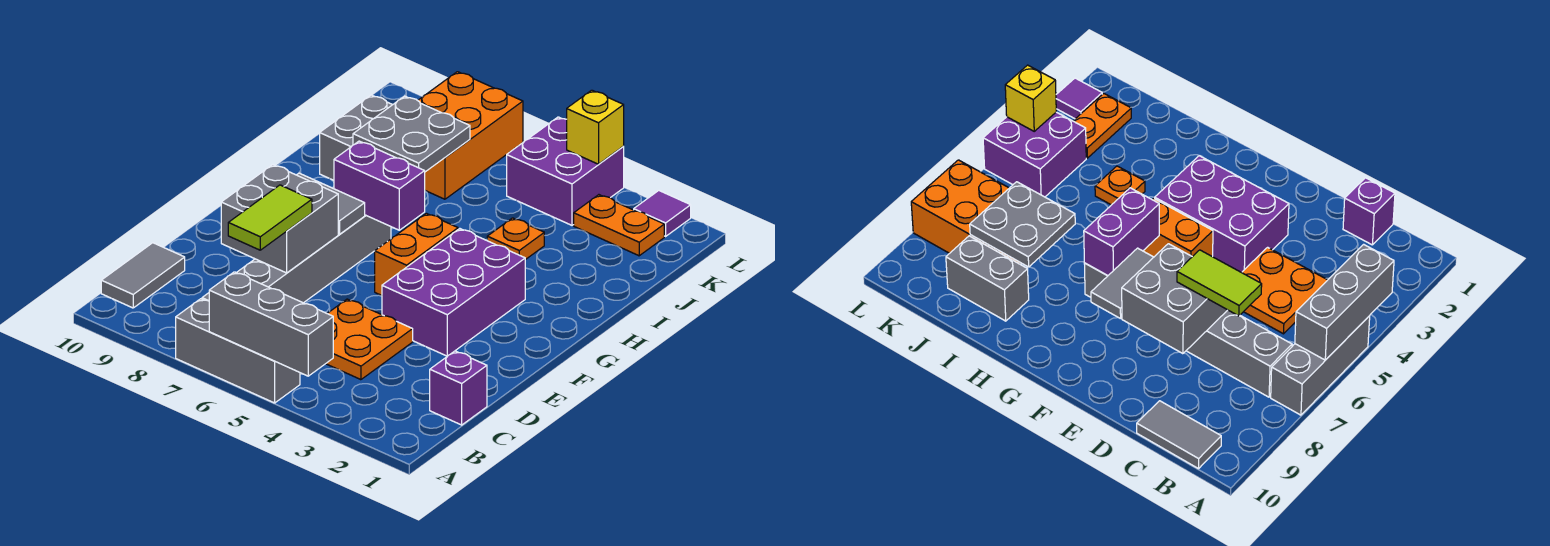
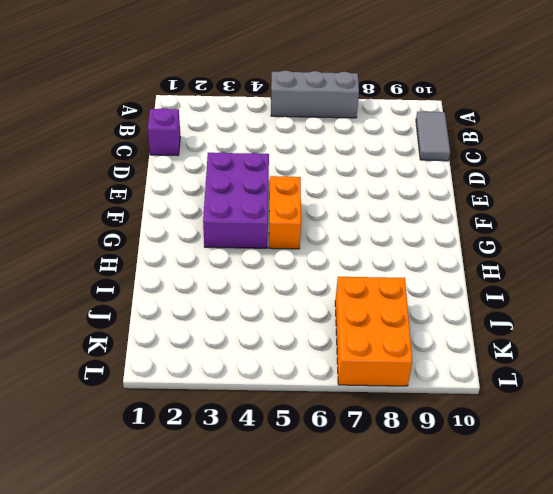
none -> grey brick B7:G7 level 1
none -> orange plate C4:D5 level 1
none -> orange plate I4 level 1

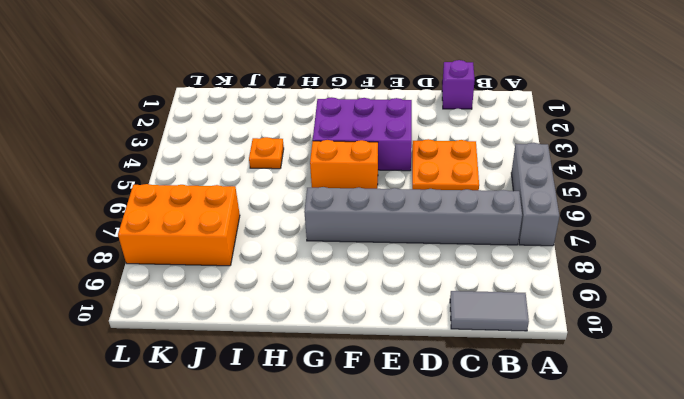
none -> grey brick I9:J9 level 1
none -> orange plate K2:K3 level 1
none -> purple brick K4:L5 level 1

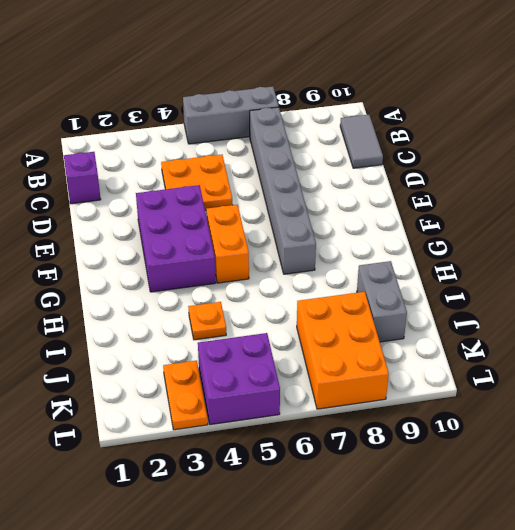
orange plate K3:L3 level 1 -> orange plate K2:K3 level 1
none -> purple tile L2 level 1
none -> grey brick A4:A6 level 2
none -> grey brick D7:E8 level 2

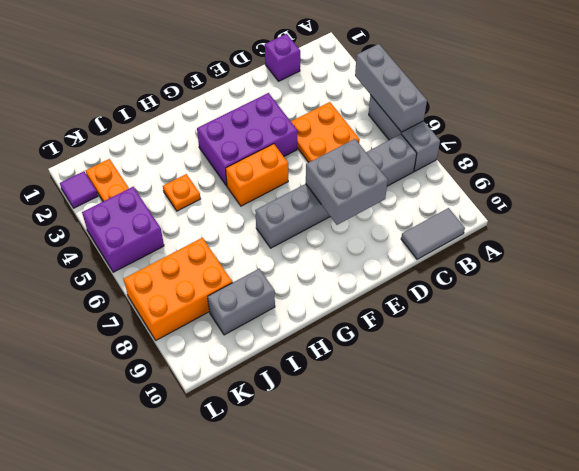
none -> grey tile F7:F8 level 2
none -> purple brick G6:G7 level 2
none -> grey plate I7:J8 level 2

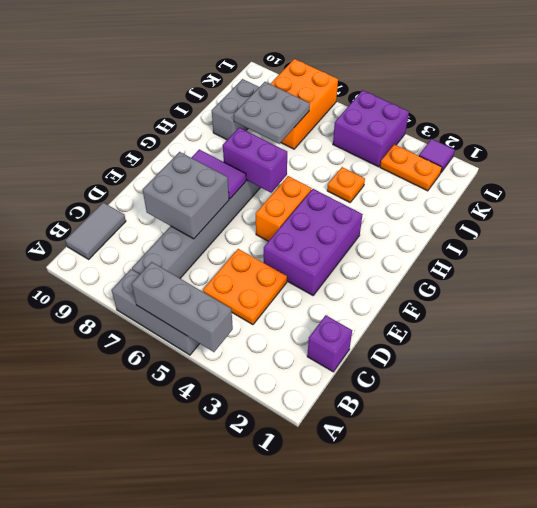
purple tile F7:F8 level 2 -> grey tile F7:F8 level 2
none -> yellow brick L4 level 2
none -> lime tile C7:D7 level 3

